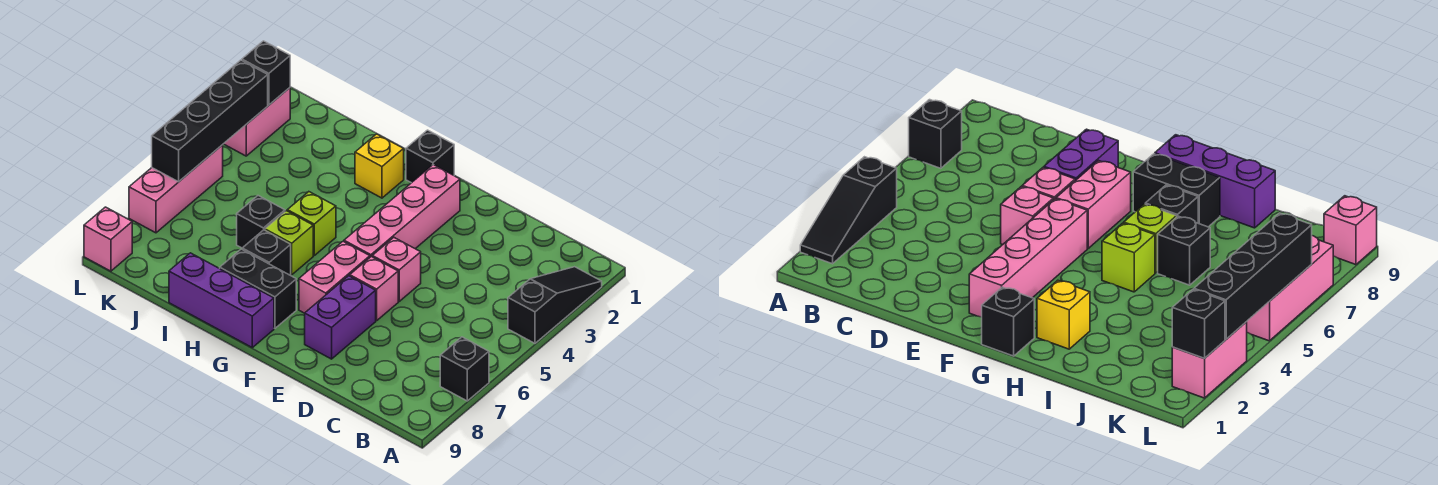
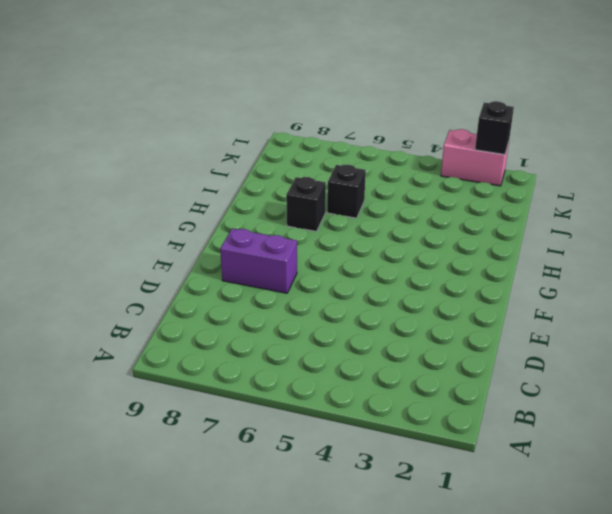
none -> black slope A2:A4 level 1 top 4
none -> black brick A7 level 1
none -> pink brick E5 level 1

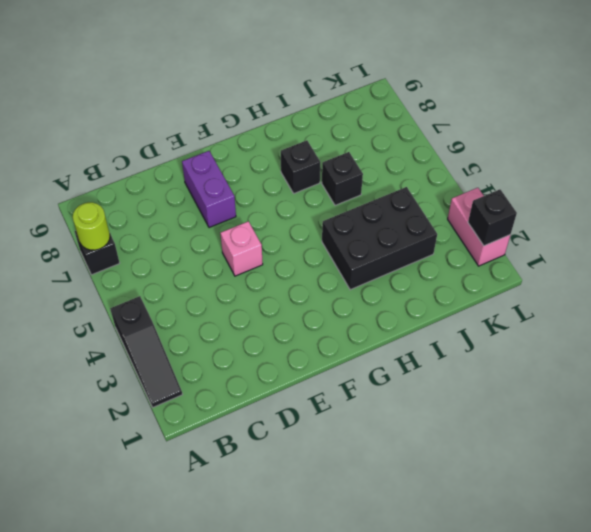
lime round brick A7 level 2 -> none
black brick H3:J4 level 1 -> none
none -> pink brick E6 level 1
none -> pink brick F2:F5 level 1
none -> pink brick F6:F7 level 1

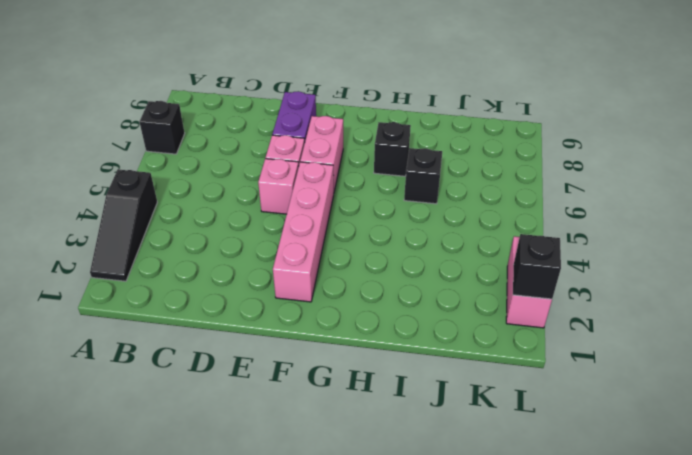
none -> black brick G1 level 1
none -> black brick G8:H8 level 1
none -> purple brick G9:I9 level 1

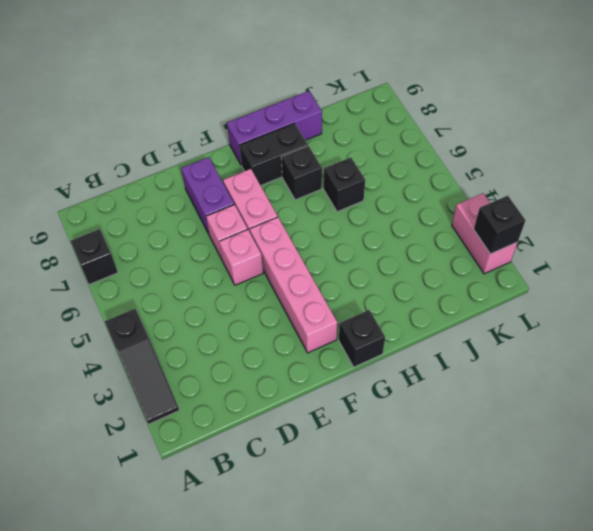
none -> yellow brick H2 level 1
none -> lime brick H5 level 1
none -> lime brick H6 level 1

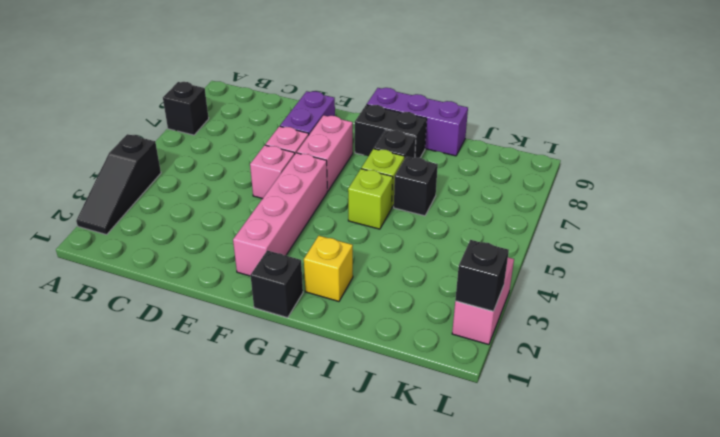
none -> pink brick L5:L7 level 1
none -> pink brick L9 level 1
none -> black brick L3:L6 level 2

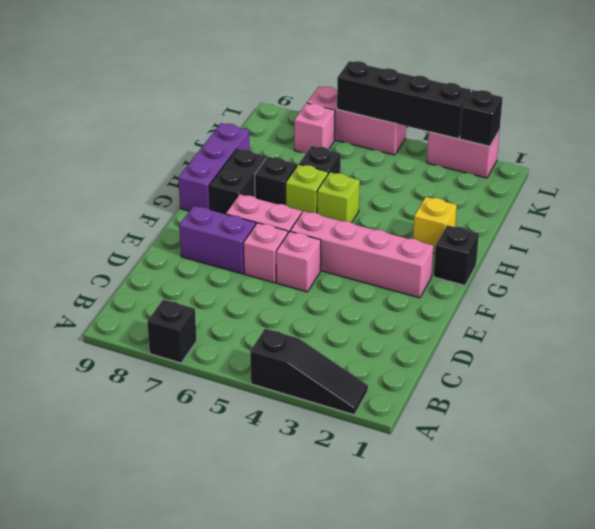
pink brick K7 level 1 -> pink brick L9 level 1

